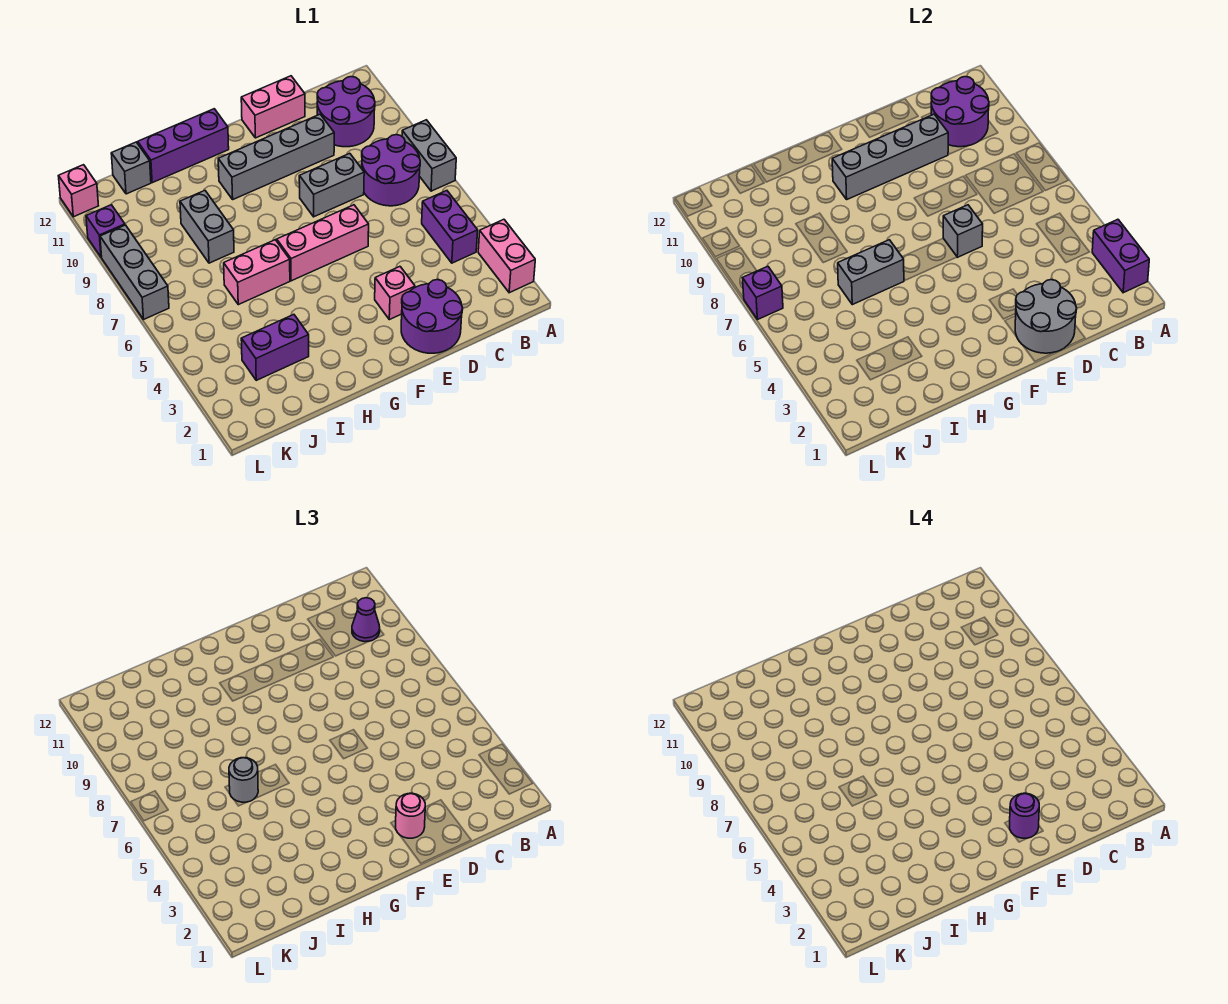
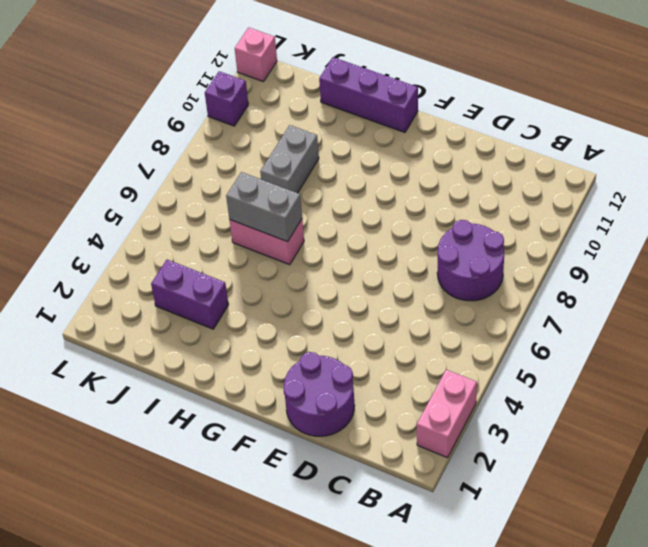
none -> grey brick A7:A8 level 1
none -> purple brick B4:B5 level 1
none -> purple round brick B10:C11 level 1
none -> grey brick D8:E8 level 1

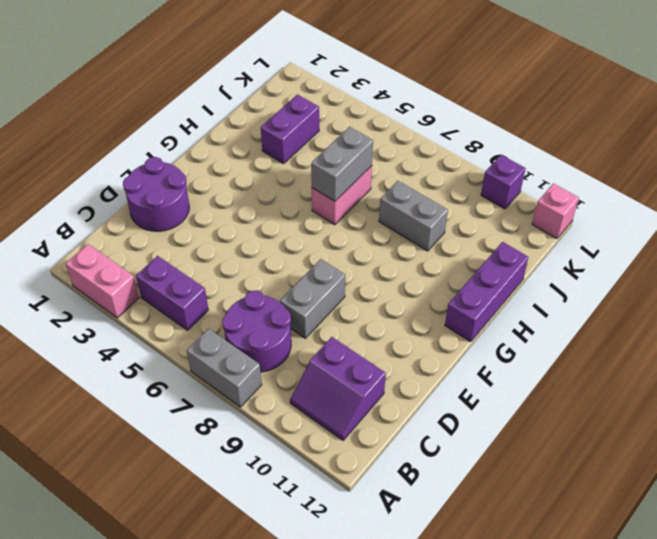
purple slope B10:C11 level 1 top C -> purple round brick B10:C11 level 1
none -> grey brick D10:G10 level 1
none -> pink brick D12:E12 level 1
none -> pink brick E3 level 1
none -> pink brick E6:G6 level 1

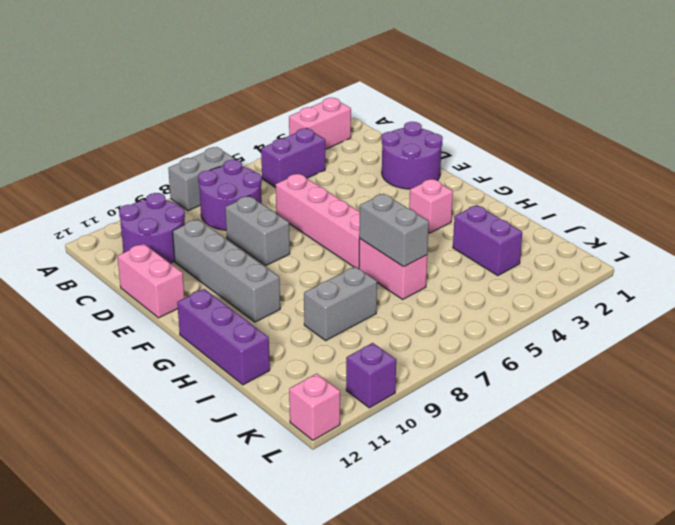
pink brick D6:G6 level 1 -> pink brick E6:G6 level 1
pink brick G3 level 1 -> pink brick E3 level 1
none -> grey brick J12 level 1
none -> grey brick L7:L9 level 1
none -> purple brick A2:A3 level 2
none -> purple round brick B10:C11 level 2

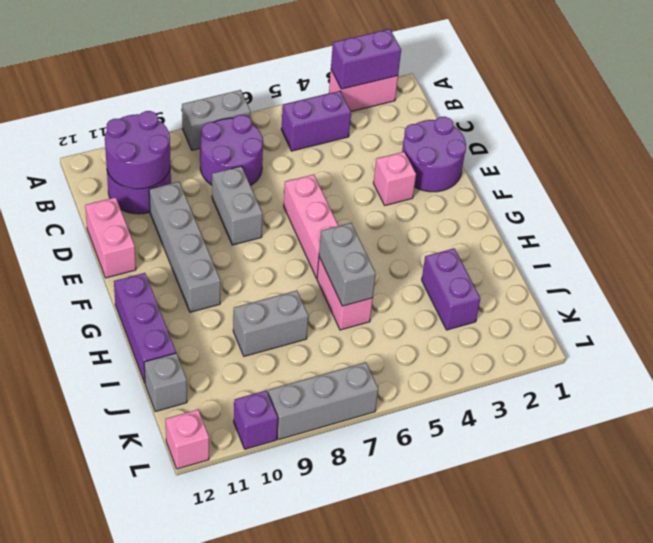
none -> grey round brick D1:E2 level 2
none -> grey brick D10:G10 level 2
none -> grey brick E6 level 2
none -> purple brick L7 level 2

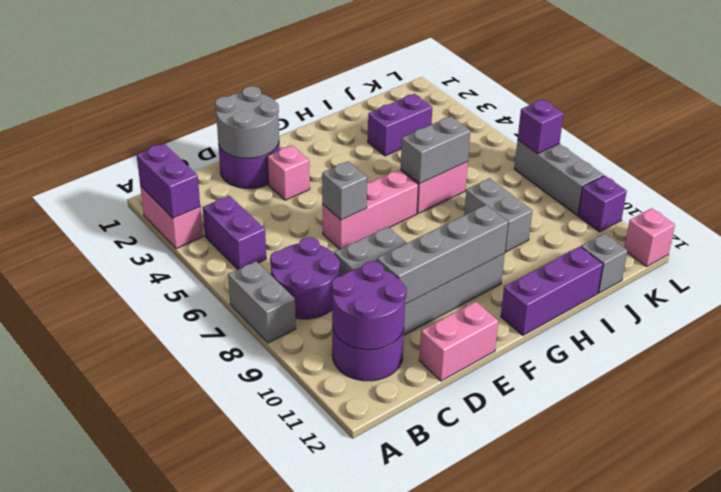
none -> purple cone B10 level 3
none -> pink round brick E2 level 3
none -> grey round brick I6 level 3
none -> purple round brick E2 level 4

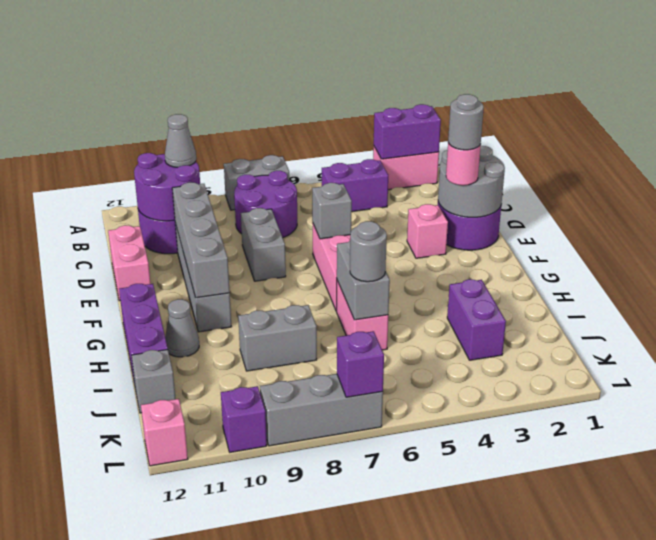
grey cone B10 level 3 -> purple cone B10 level 3
grey round brick E2 level 4 -> purple round brick E2 level 4
grey cone H11 level 1 -> none

